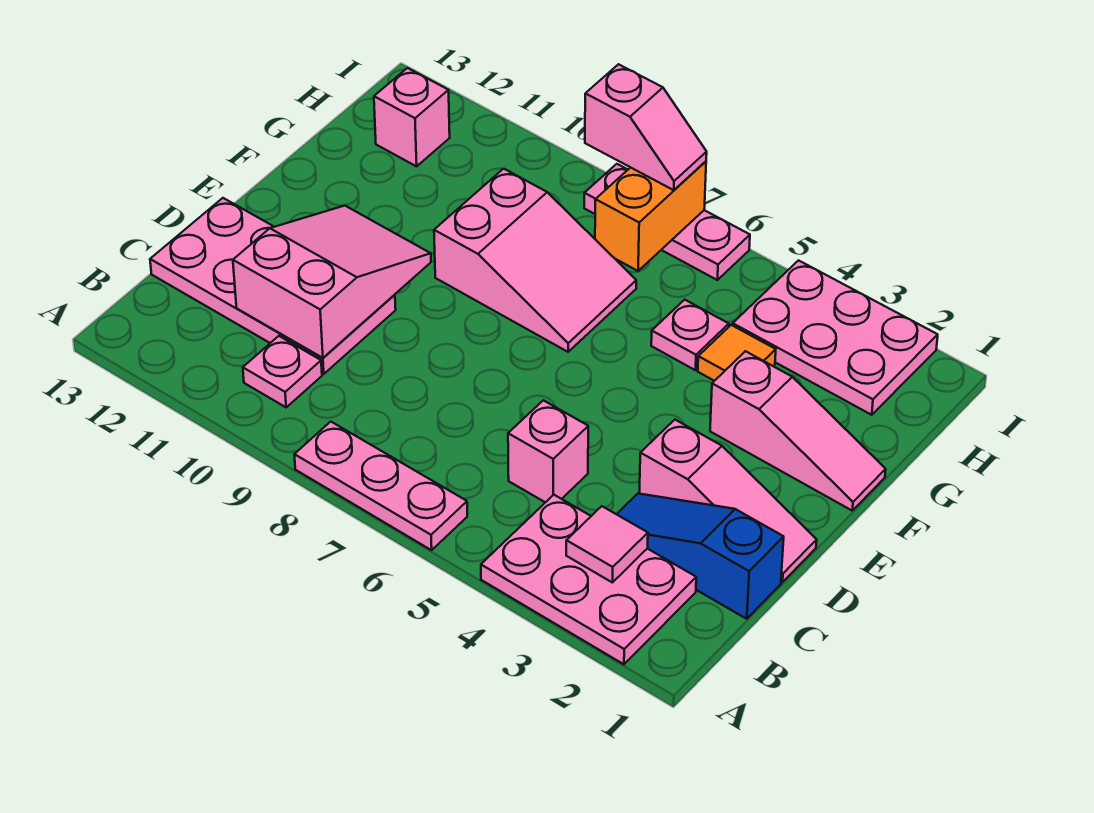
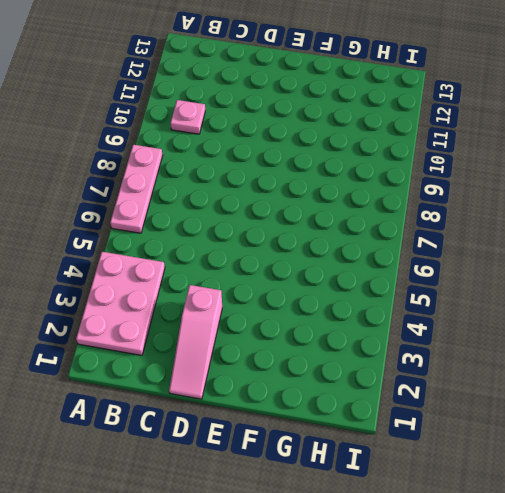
none -> blue slope C1:C3 level 1 top 1
none -> pink brick C5 level 1
none -> pink plate C10:D13 level 1

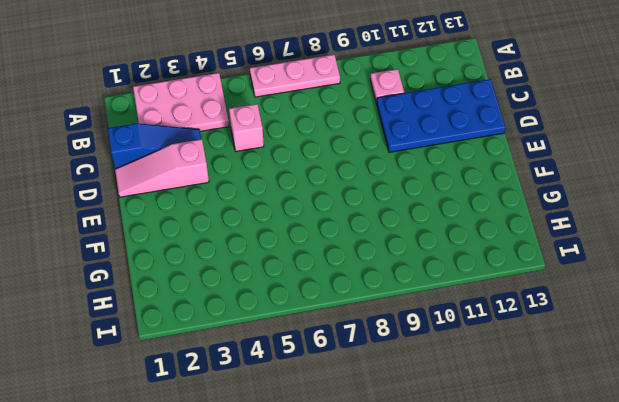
blue plate C10:D13 level 1 -> pink plate C10:D13 level 1
none -> pink slope F1:F3 level 1 top 3
none -> pink slope F7:G9 level 1 top 9
none -> orange tile G4 level 1

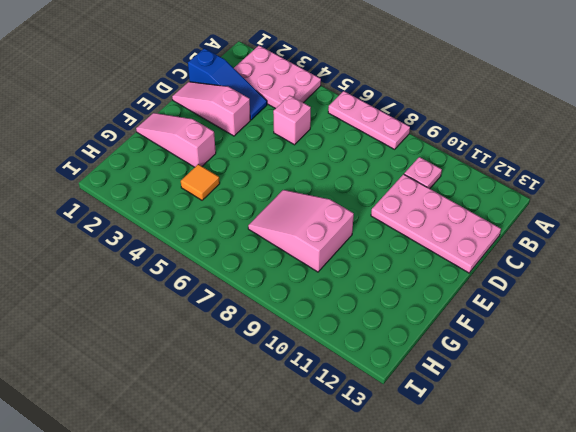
none -> pink plate G5 level 1
none -> pink plate H2:I4 level 1
none -> pink brick H12 level 1

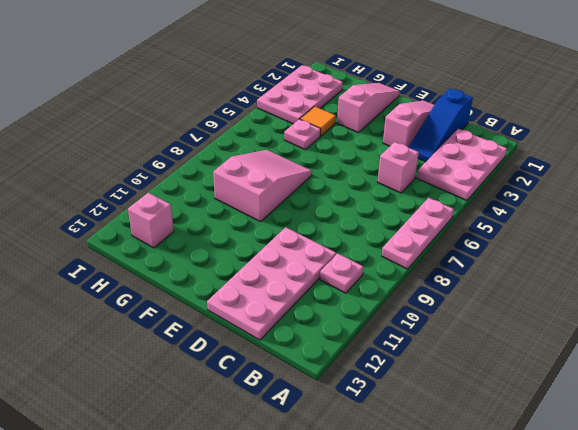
none -> pink plate I6:I8 level 1
none -> pink tile B3 level 2
none -> pink slope C10:E11 level 2 top C

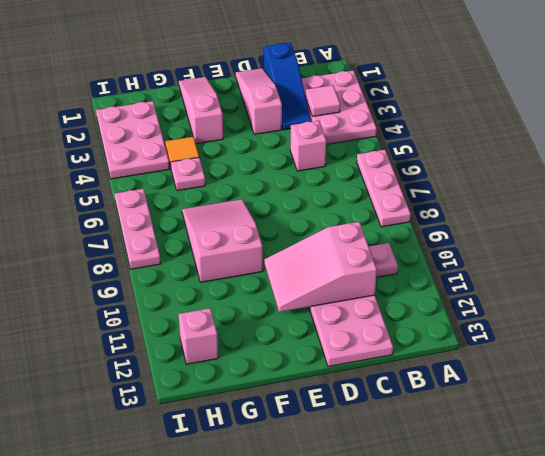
none -> orange brick H7:I7 level 2
none -> pink slope I7:I8 level 3 top 8

